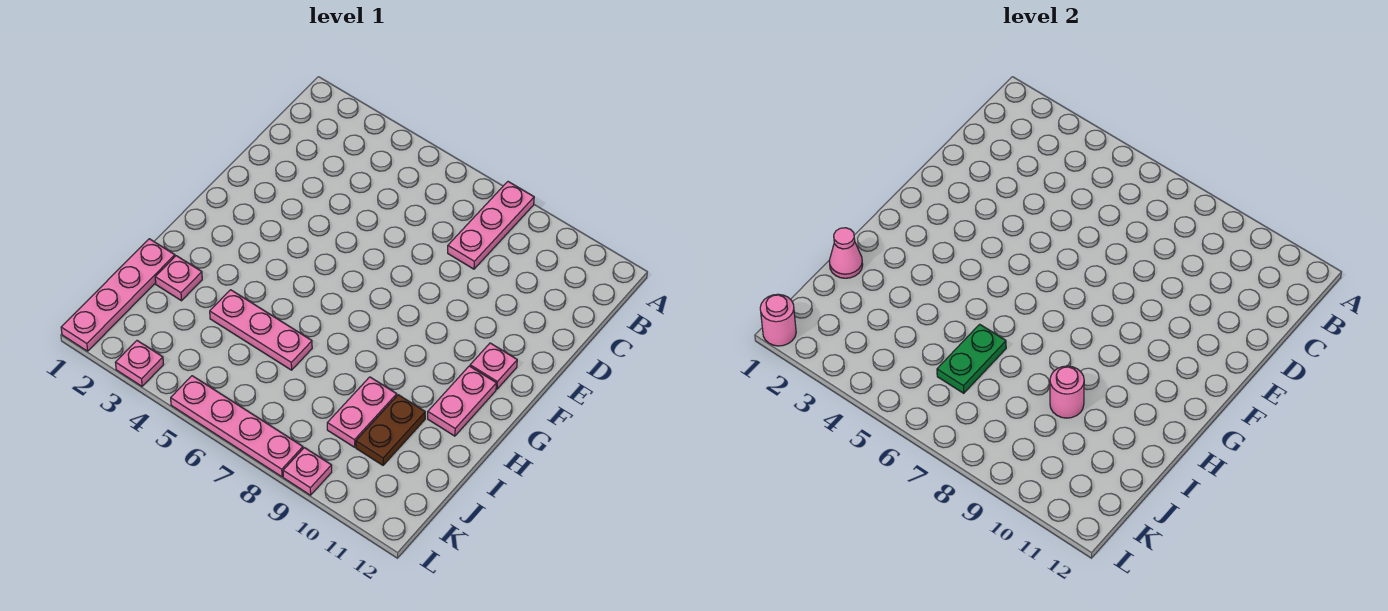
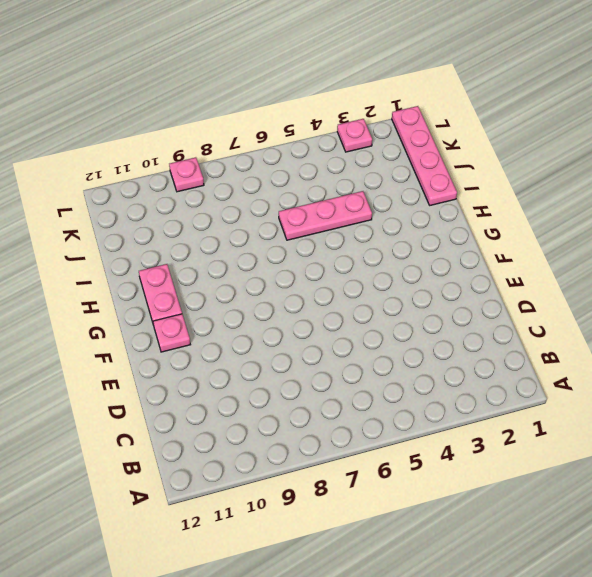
none -> pink plate A8:C8 level 1
none -> pink plate I2 level 1
none -> pink plate I9:J9 level 1

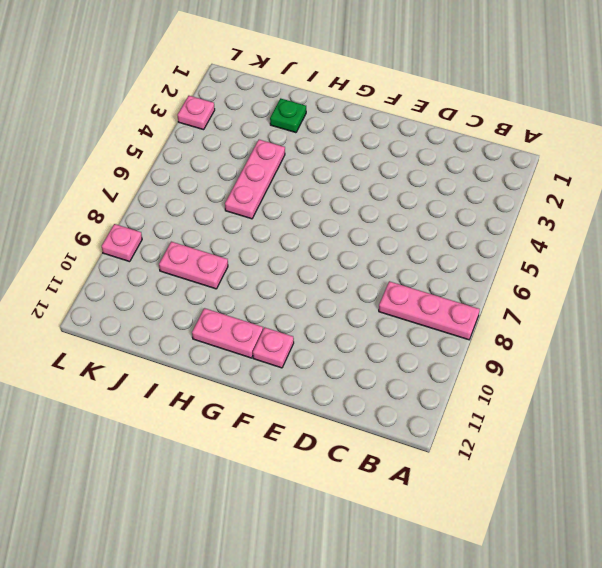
green plate I2 level 1 -> pink plate I2 level 1
none -> pink plate I1:L1 level 1
none -> brown plate I10:J10 level 1
none -> pink plate L5:L8 level 1

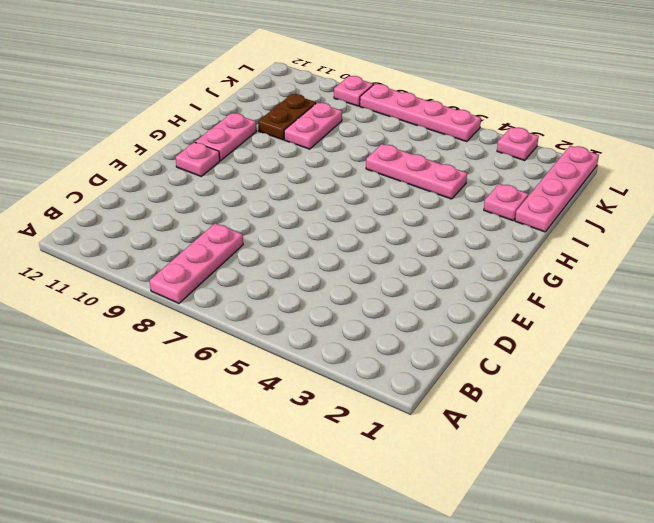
none -> pink cone I1 level 2
none -> green plate I6:J6 level 2
none -> pink round brick I9 level 2

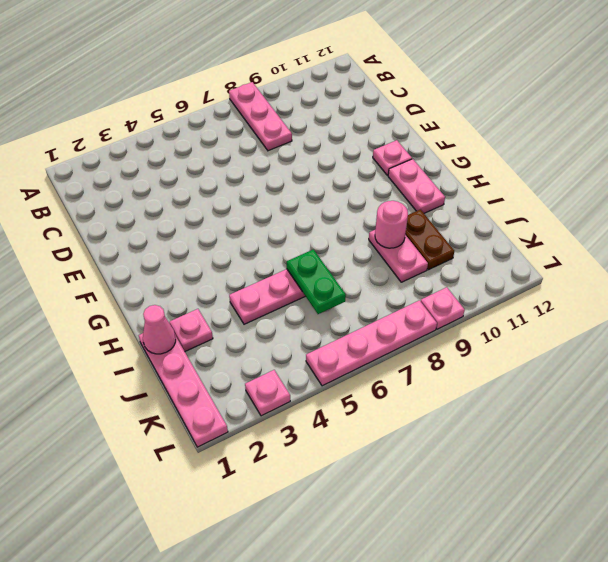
none -> pink round brick L1 level 2

